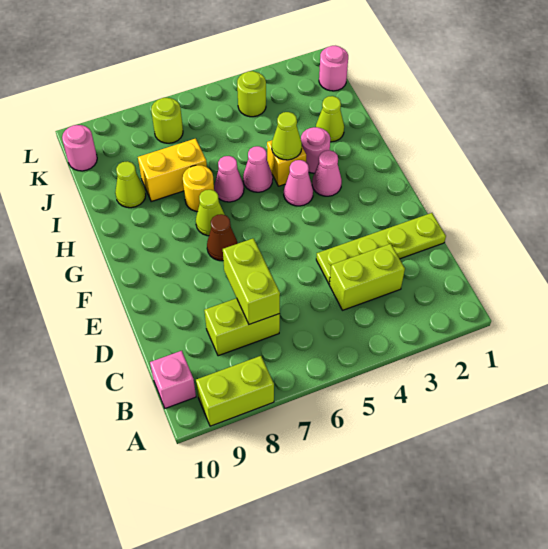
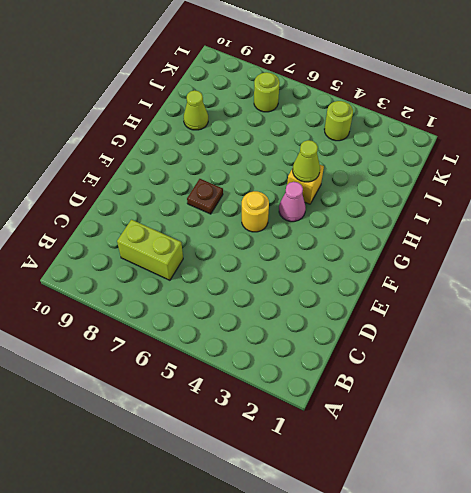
yellow round brick F5 level 1 -> yellow round brick H7 level 1
brown plate F7 level 1 -> brown cone F7 level 1
none -> lime brick A8:A9 level 1
none -> pink brick B10 level 1
none -> lime brick C3:C4 level 1

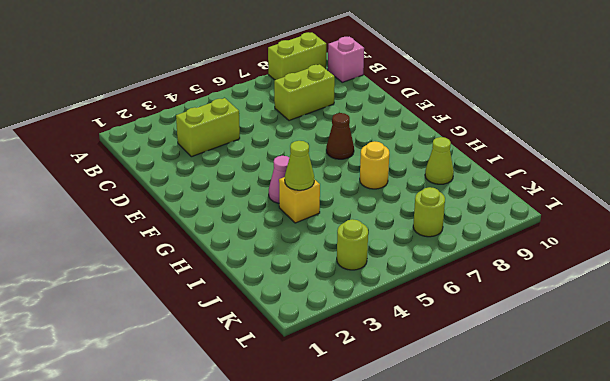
none -> lime plate D1:D4 level 1
none -> pink cone G3 level 1
none -> lime cone G7 level 1

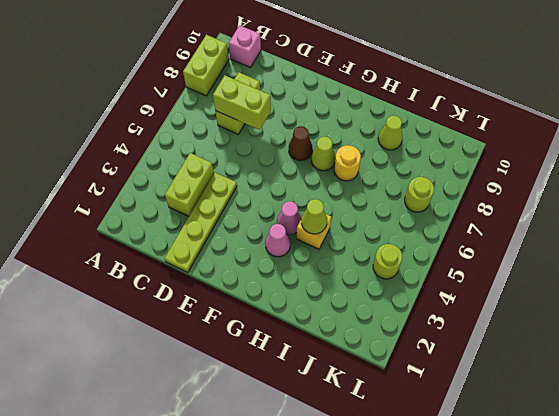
none -> pink round brick H3 level 1
none -> pink cone H5 level 1
none -> pink cone H6 level 1

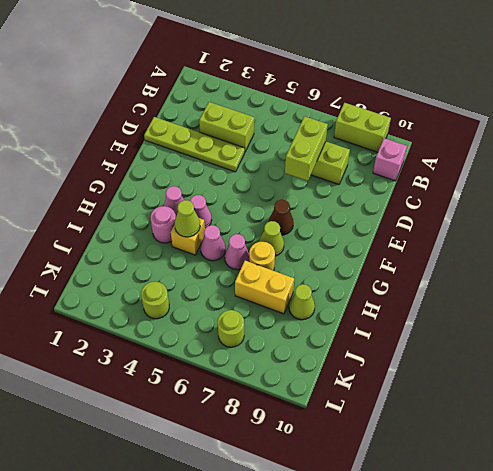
none -> lime cone I2 level 1
none -> pink round brick K1 level 1
none -> pink round brick K10 level 1

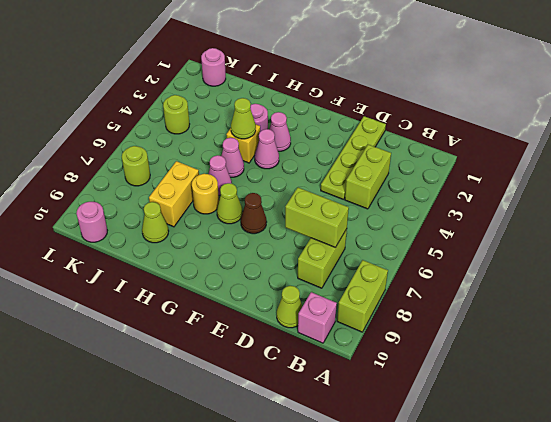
lime cone C10 level 1 -> lime cone I2 level 1

